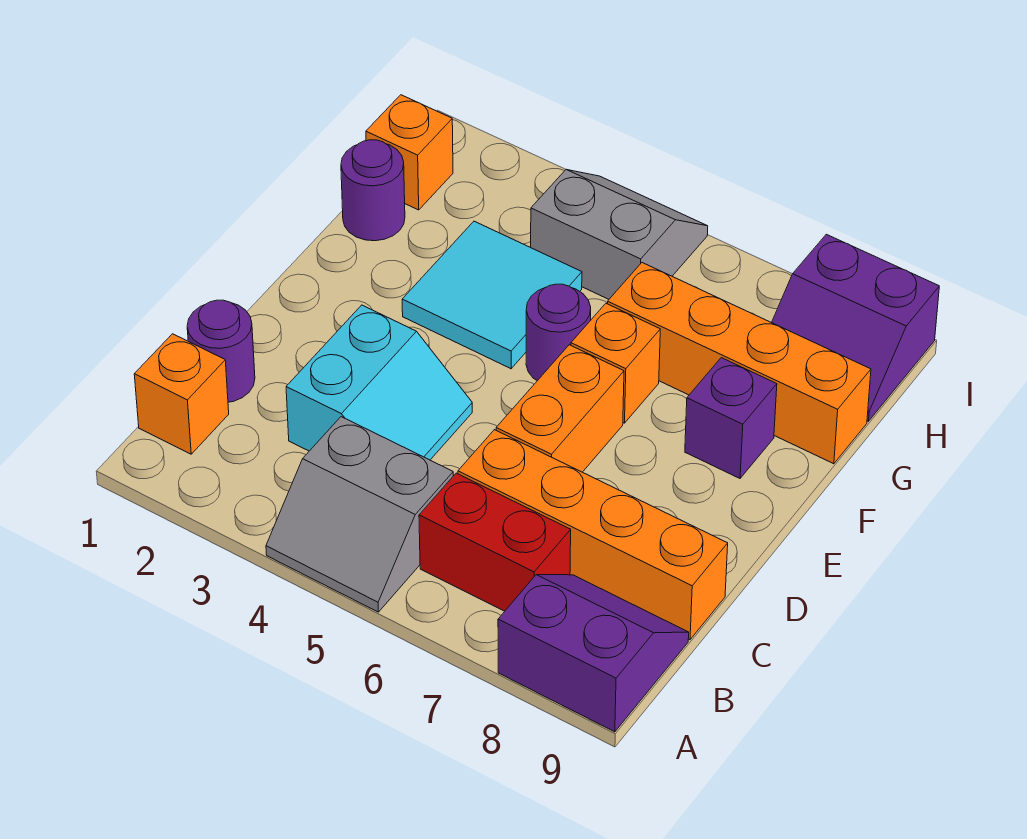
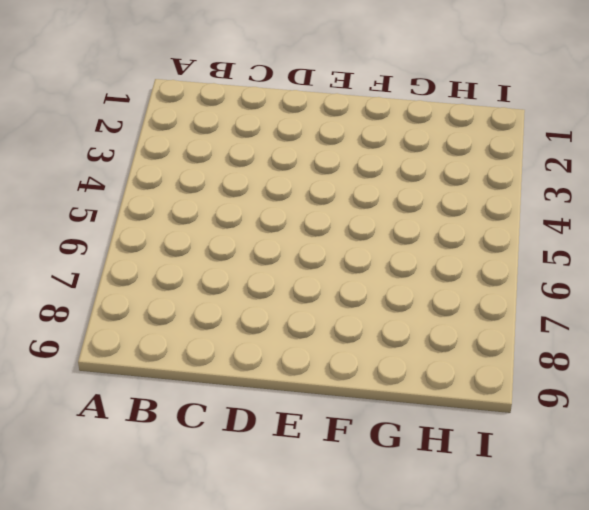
none -> grey slope A4:B5 level 1 top B
none -> purple slope A8:B9 level 1 top A
none -> orange brick B1 level 1

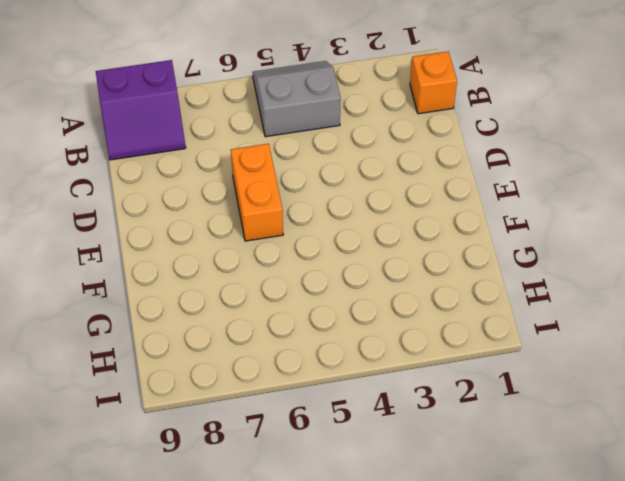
none -> red brick B6:B7 level 1
none -> purple round brick C1 level 1
none -> cyan slope C3:D4 level 1 top 3

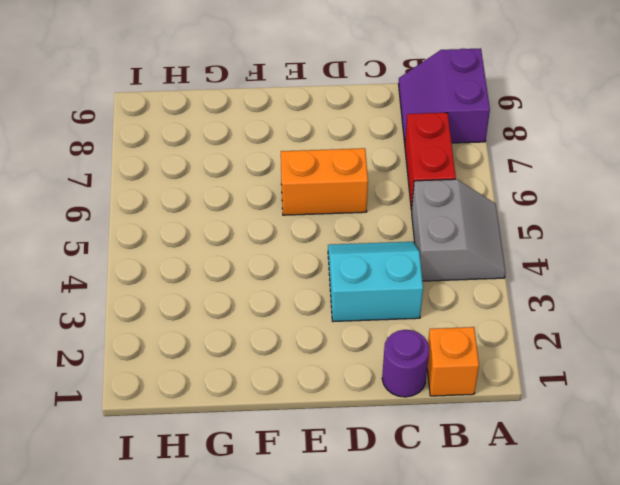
none -> orange brick C6:C9 level 1
none -> cyan tile F3:G4 level 1
none -> purple round brick F5 level 1

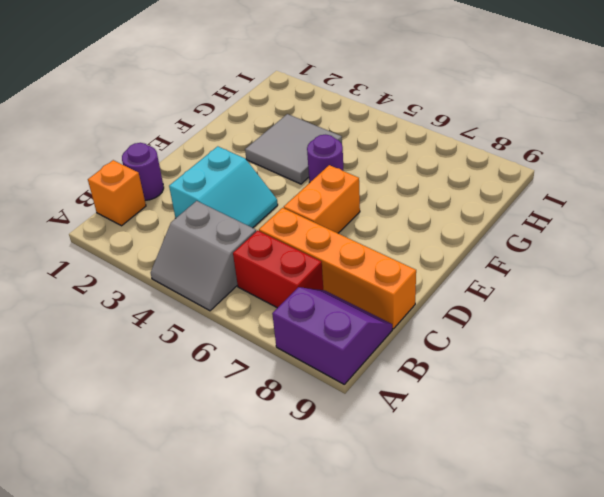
grey tile F3:G4 level 1 -> cyan tile F3:G4 level 1
none -> orange brick F6 level 1
none -> purple brick F8 level 1
none -> purple round brick G1 level 1

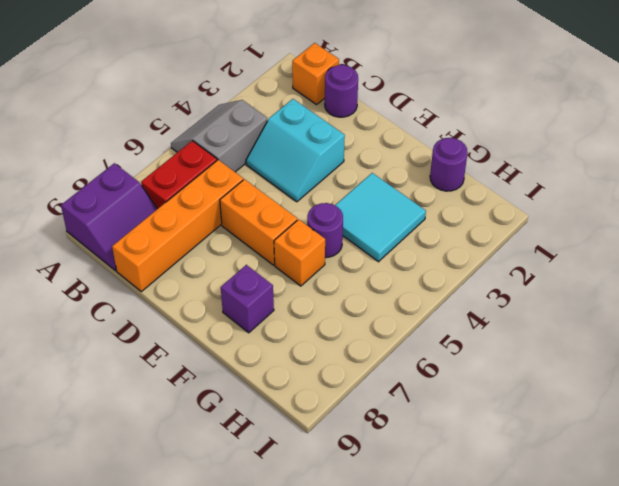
none -> orange brick G6:G9 level 1
none -> orange brick H1 level 1
none -> grey slope H4:I5 level 1 top H

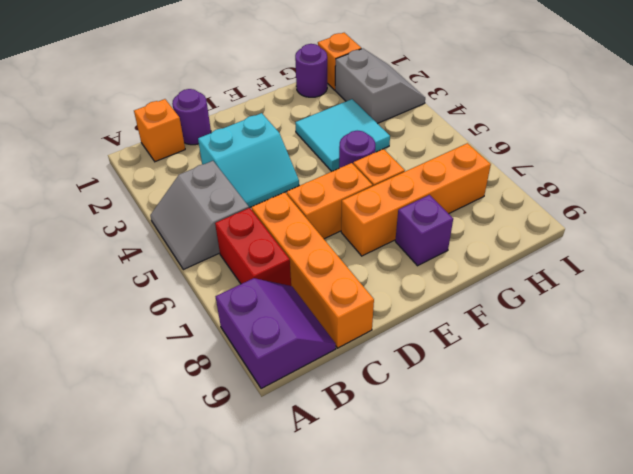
orange brick E7:H7 level 1 -> orange brick G6:G9 level 1
grey slope H2:I3 level 1 top H -> grey slope H4:I5 level 1 top H
none -> purple slope H8:I9 level 1 top I

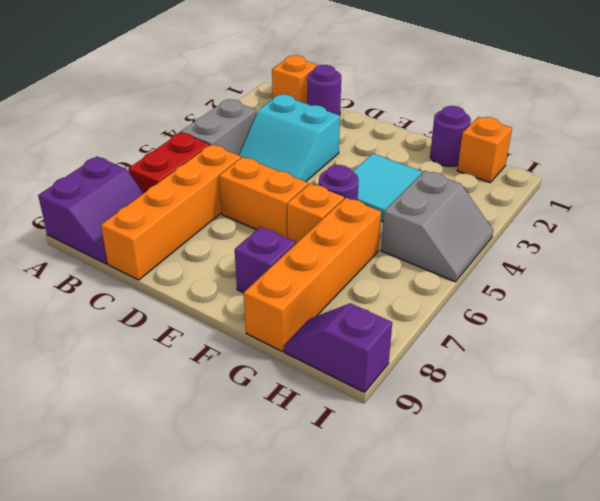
purple slope H9:I9 level 1 top I -> purple slope H8:I9 level 1 top I

